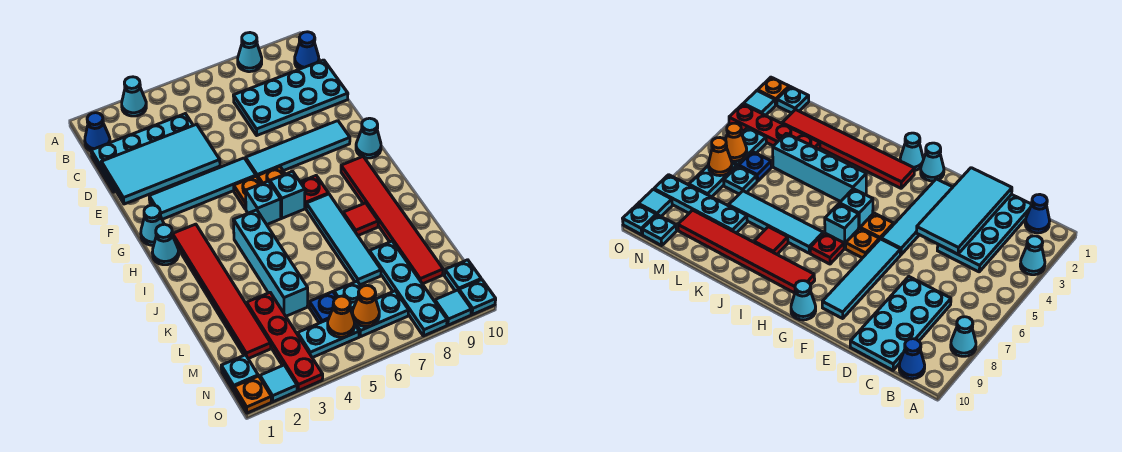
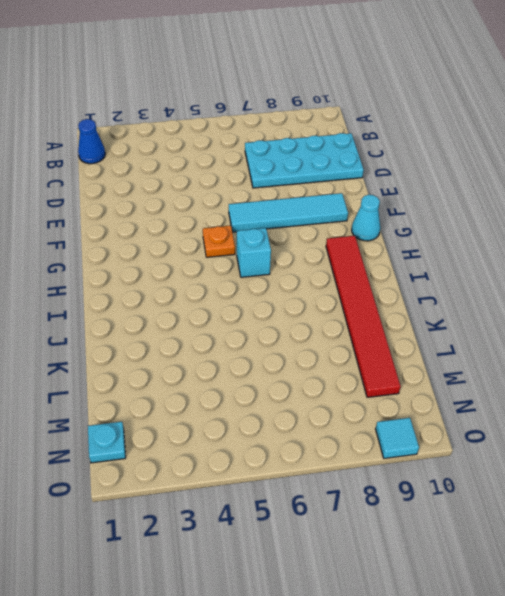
none -> cyan cone A3 level 1
none -> cyan cone A8 level 1
none -> blue cone B10 level 1
none -> cyan plate C1:D4 level 1

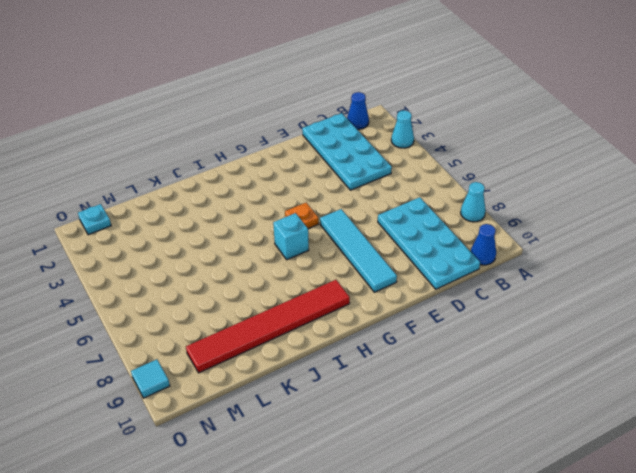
none -> cyan tile F2:F5 level 1
none -> cyan cone G1 level 1
none -> orange plate G6 level 1
none -> cyan cone G10 level 1

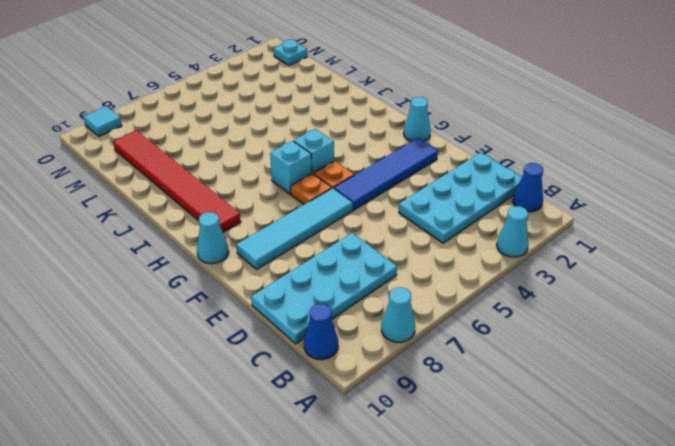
blue tile F2:F5 level 1 -> cyan tile F2:F5 level 1
none -> cyan cone H1 level 1
none -> red tile H2:M2 level 1
none -> red plate H7 level 1
none -> cyan brick I4:L4 level 1

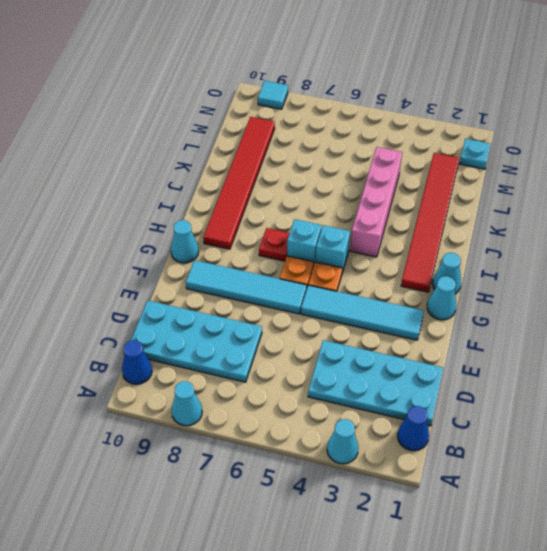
pink brick I4:L4 level 1 -> cyan brick I4:L4 level 1
none -> cyan tile I7:L7 level 1
none -> red tile J8 level 1
none -> red plate L3:O3 level 1
none -> cyan plate L8:O8 level 1

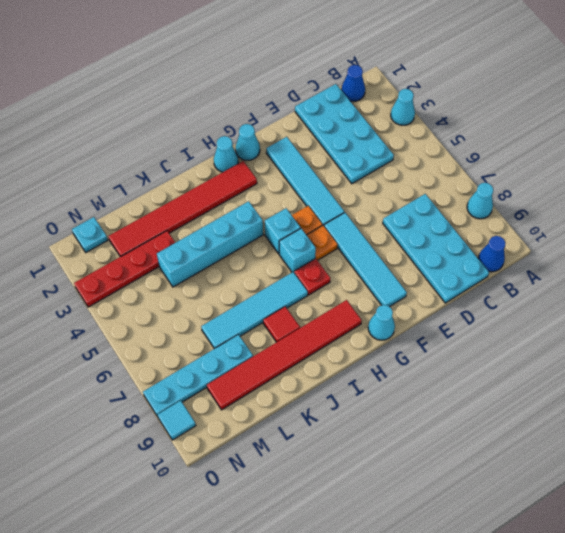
none -> blue plate M5 level 1
none -> cyan plate M6 level 1
none -> cyan plate N4:N5 level 1
none -> cyan plate N6:N7 level 1

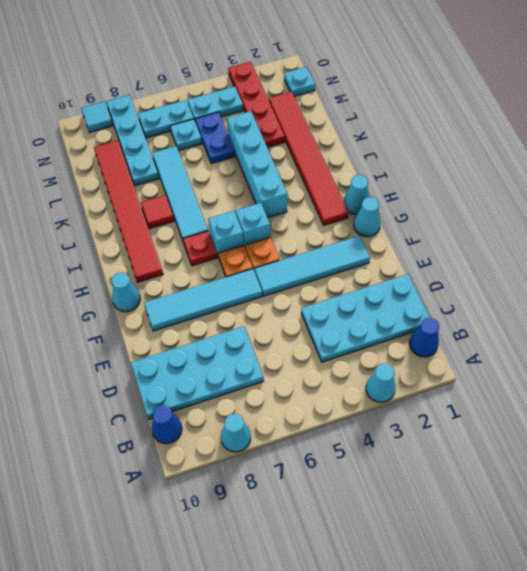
blue plate L5:M5 level 1 -> blue plate M5 level 1
none -> cyan plate N10 level 1
none -> orange plate O1 level 1
none -> cyan tile O2 level 1
none -> cyan plate O10 level 1

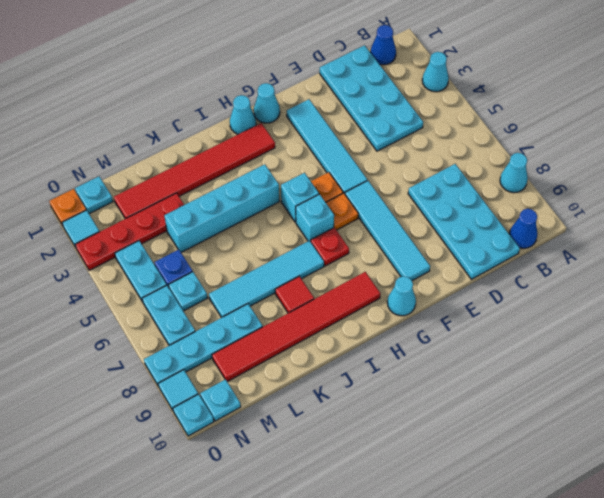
none -> cyan tile D1:E4 level 2
none -> orange cone N5 level 2
none -> orange cone N6 level 2

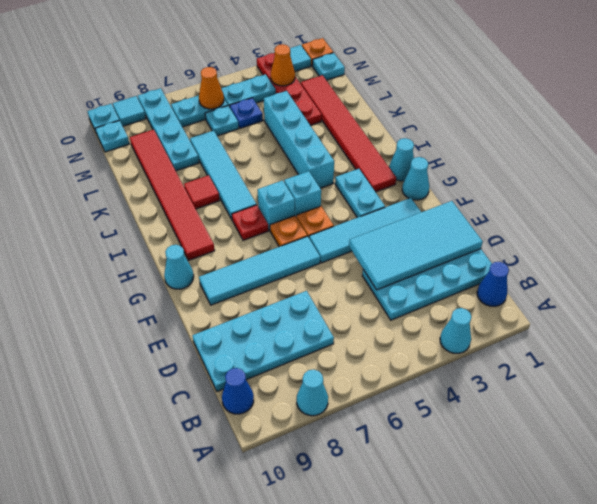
cyan plate G3:H3 level 1 -> none
orange cone N3 level 2 -> orange cone N5 level 2

